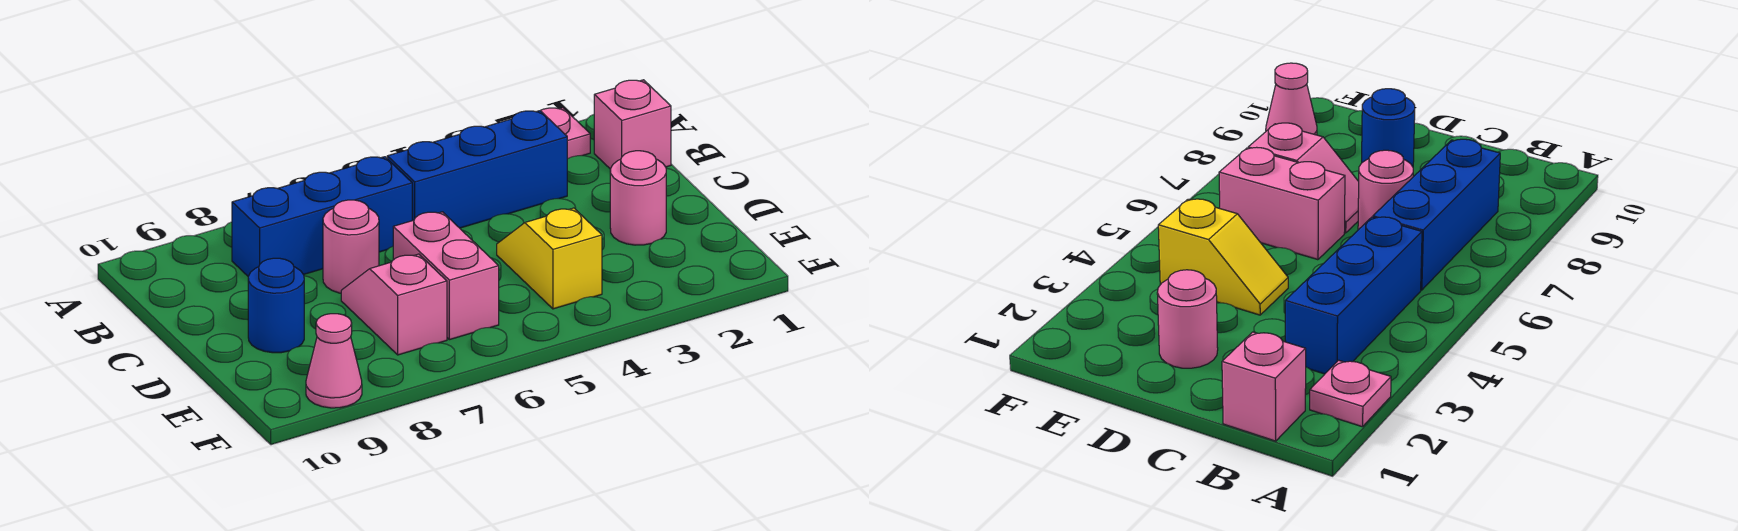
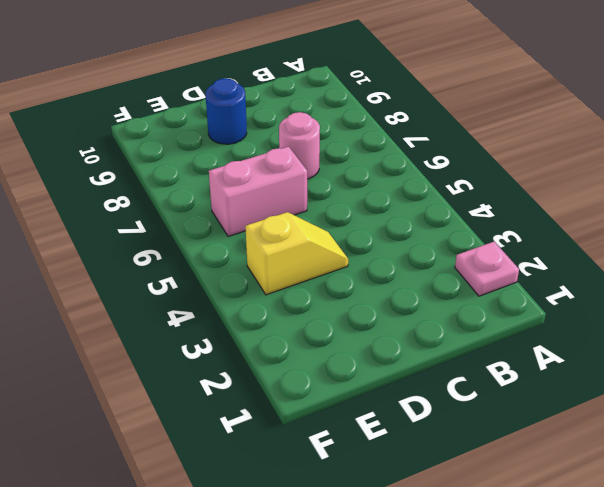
none -> pink brick B1 level 1
none -> blue brick B3:B5 level 1

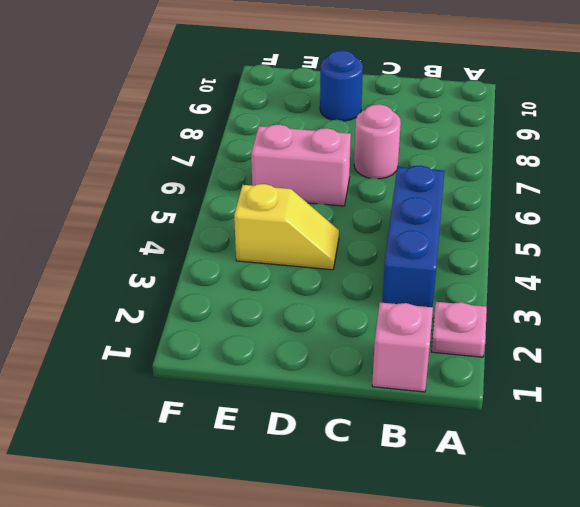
none -> blue brick B6:B8 level 1
none -> pink round brick D2 level 1

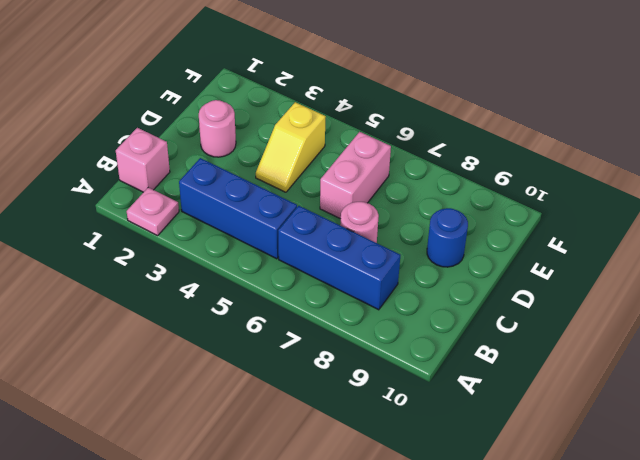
none -> pink slope D7:E7 level 1 top E
none -> pink cone F9 level 1

